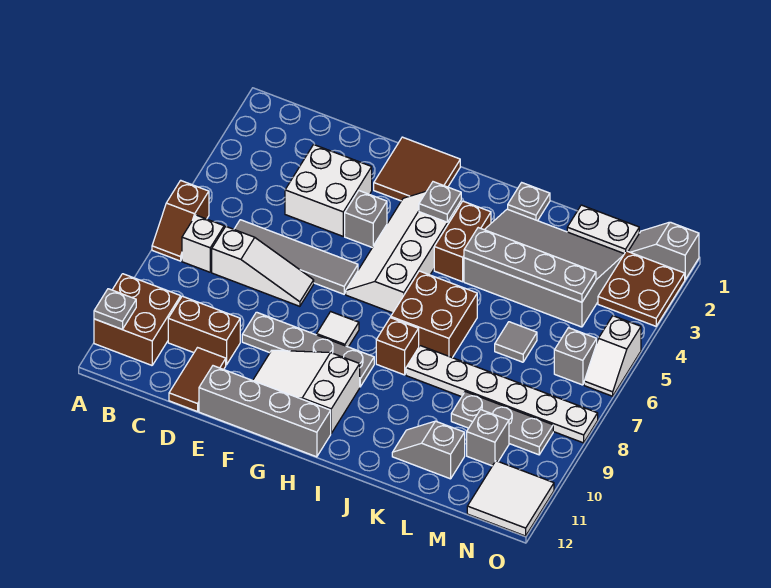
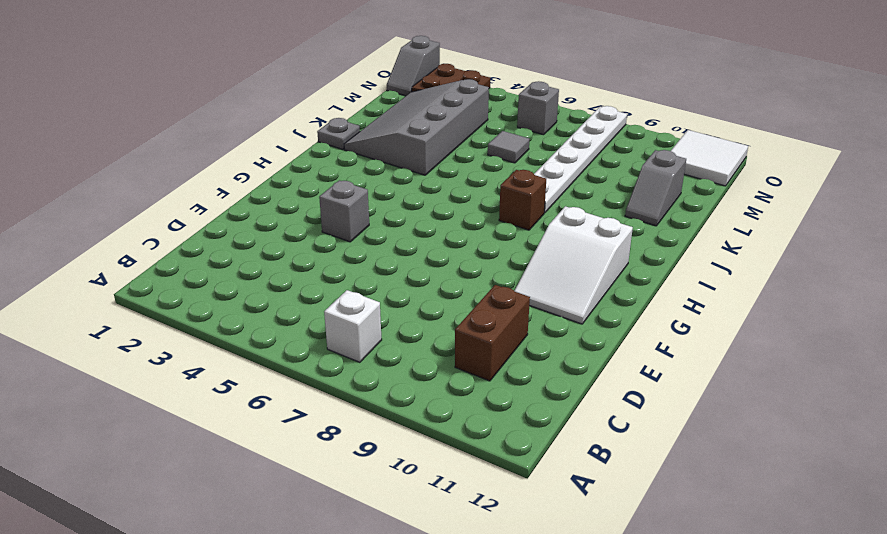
none -> brown slope A6:A7 level 1 top 6
none -> brown brick A10:B11 level 1
none -> grey tile C6:F6 level 1
none -> white slope C7:E7 level 1 top C

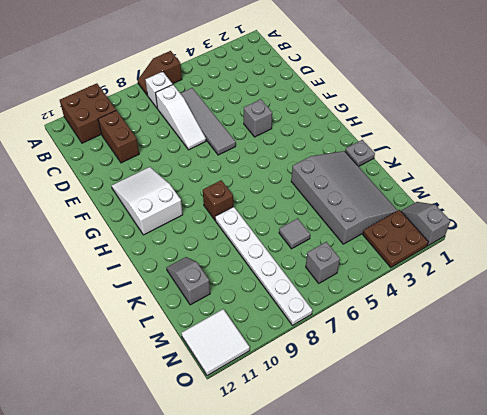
none -> white brick D3:E4 level 1
none -> brown tile D11:D12 level 1
none -> grey plate E9:H9 level 1
none -> grey brick E12:H12 level 1

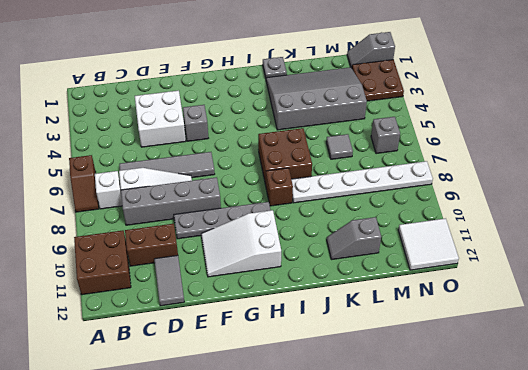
grey brick C8:F8 level 1 -> grey brick E12:H12 level 1
grey tile D11:D12 level 1 -> brown tile D11:D12 level 1
none -> brown tile F1:G2 level 1
none -> white slope G3:H6 level 1 top H
none -> white tile G8 level 1
none -> brown brick I3:I4 level 1

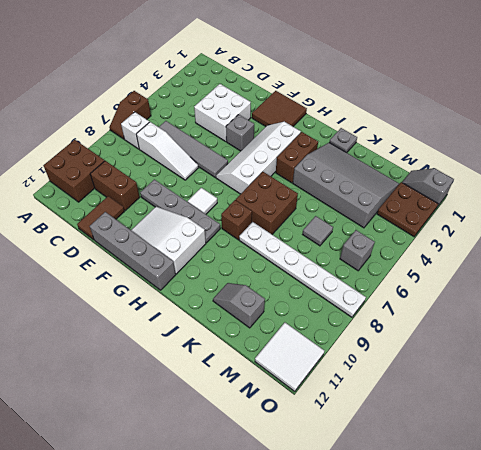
none -> white plate L1:M1 level 1
none -> grey plate L9:N9 level 1
none -> grey brick M10 level 1
none -> white slope O5:O6 level 1 top 5

